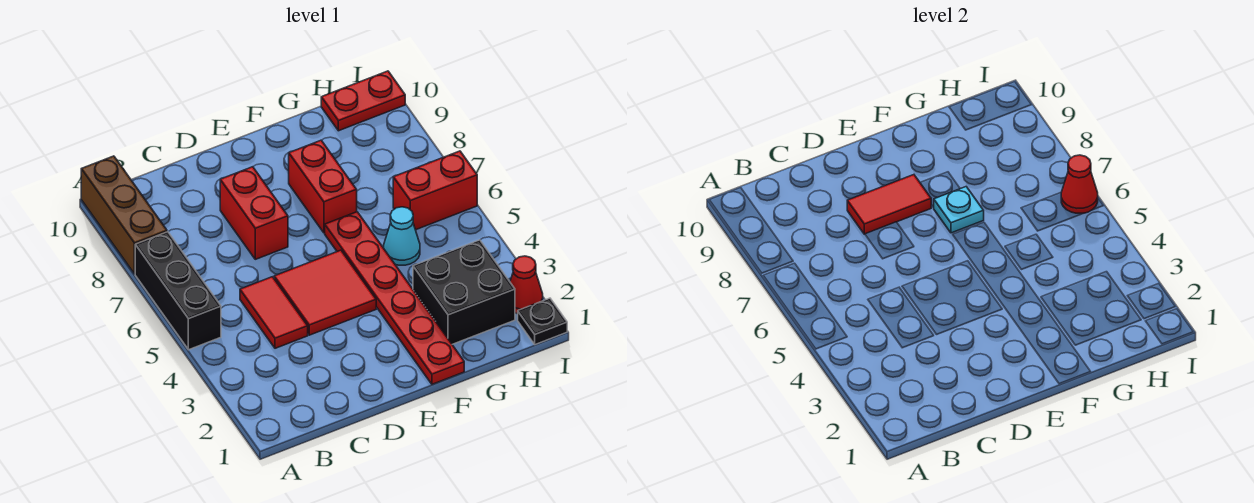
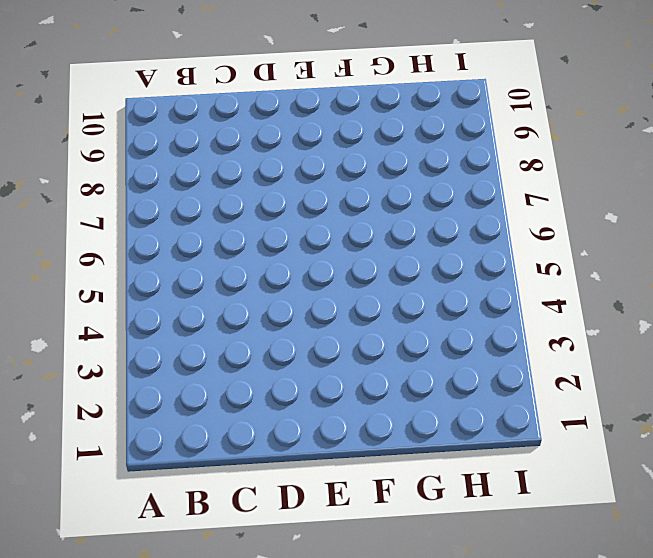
none -> black brick A5:A7 level 1
none -> brown brick A8:A10 level 1
none -> red tile C4:C5 level 1

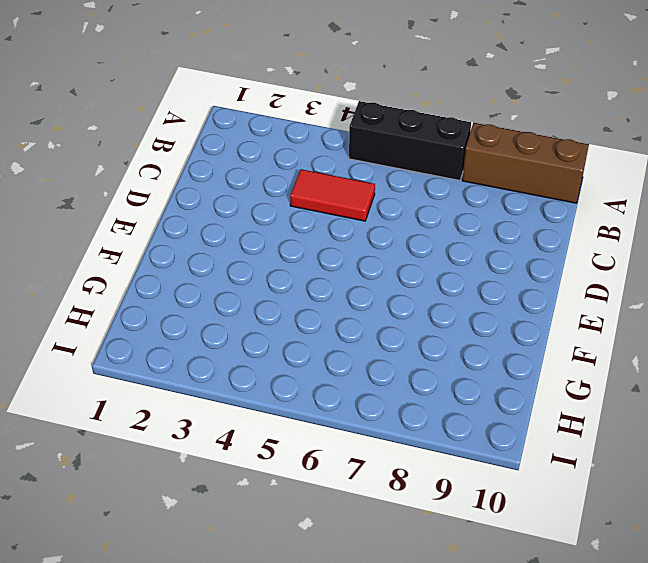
none -> red tile D4:E5 level 1
none -> red brick D7:D8 level 1
none -> red plate F1:F6 level 1

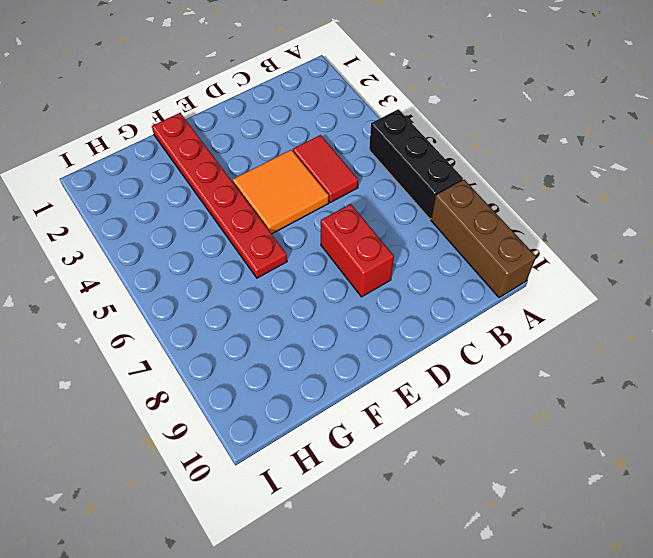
orange tile D4:E5 level 1 -> red tile D4:E5 level 1
none -> red brick F7:F8 level 1
none -> black brick G2:H3 level 1
none -> cyan cone G5 level 1

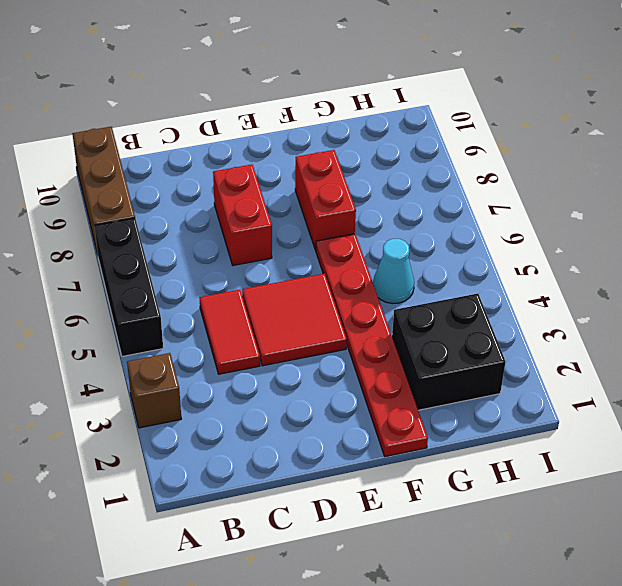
brown brick A3 level 1 -> none
none -> red brick H6:I6 level 1
none -> red plate H10:I10 level 1
none -> black plate I1 level 1

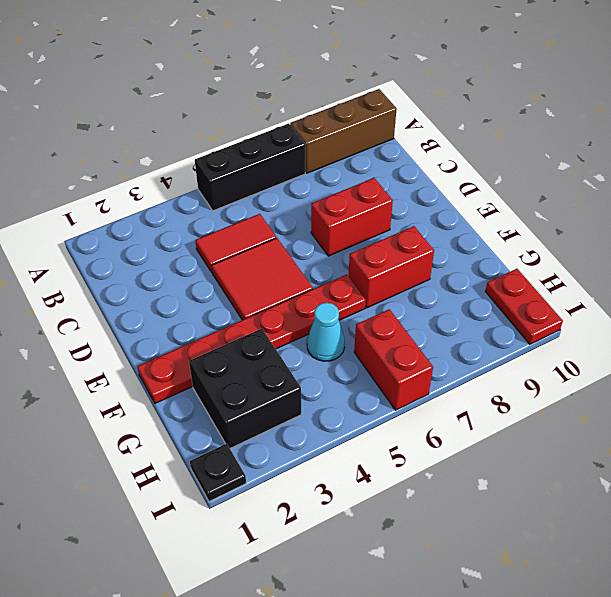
none -> red cone I2 level 1
none -> red tile D8:E8 level 2
none -> cyan plate F7 level 2

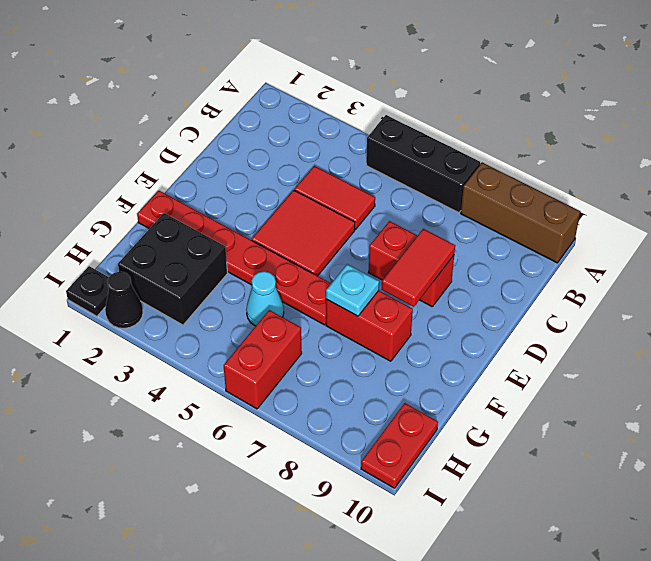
black cone I2 level 1 -> red cone I2 level 1
none -> red cone I6 level 2

